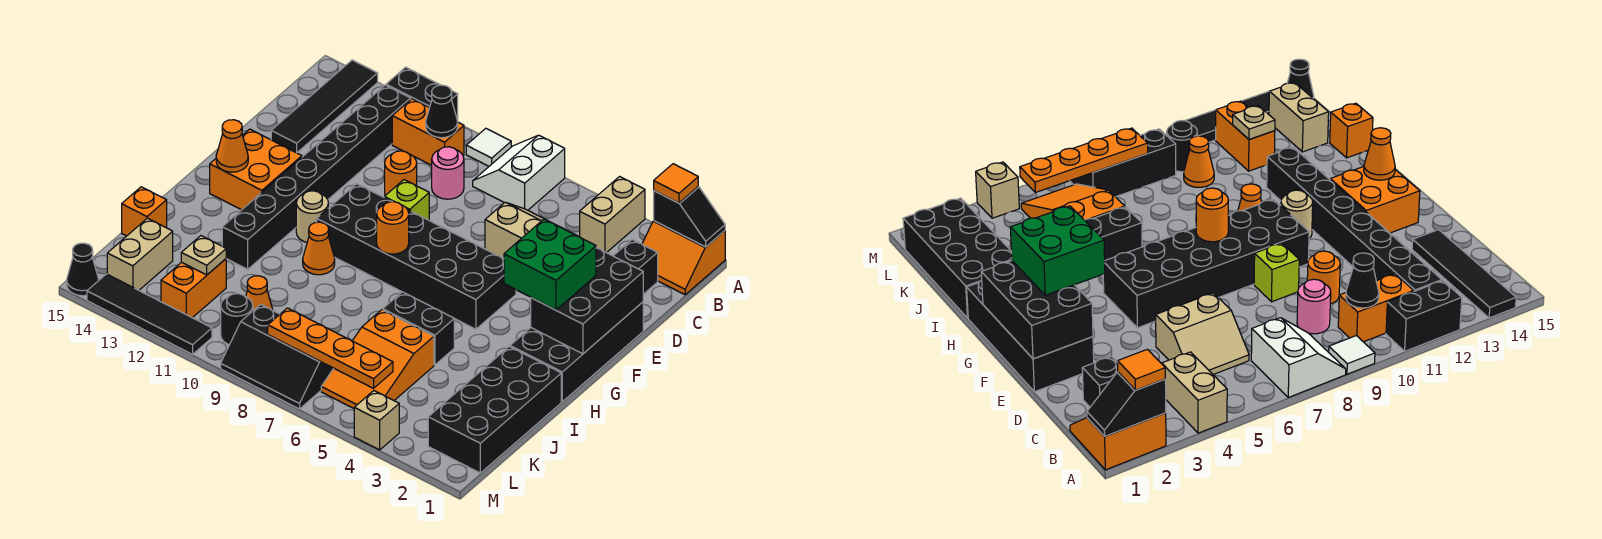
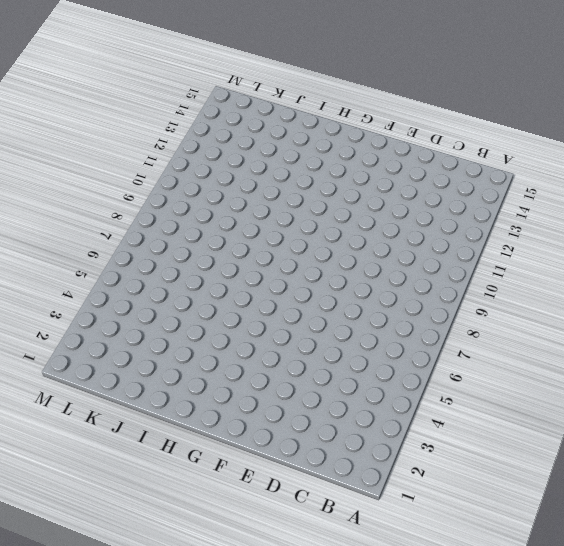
none -> orange slope A1:B2 level 1 top A
none -> tan brick A4:B4 level 1
none -> white slope A7:B8 level 1 top 7
none -> white tile A9 level 1

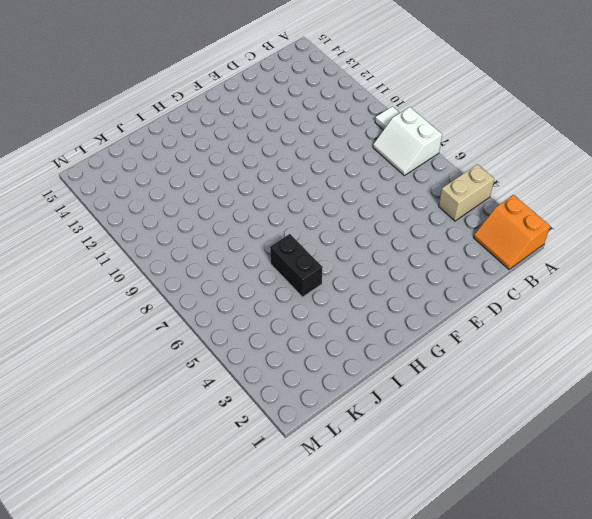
white slope A7:B8 level 1 top A -> white slope A7:B8 level 1 top 7
none -> black brick A11:A12 level 1
none -> black tile A14:D14 level 1
none -> orange brick B10:B11 level 1
none -> black brick B12:I12 level 1

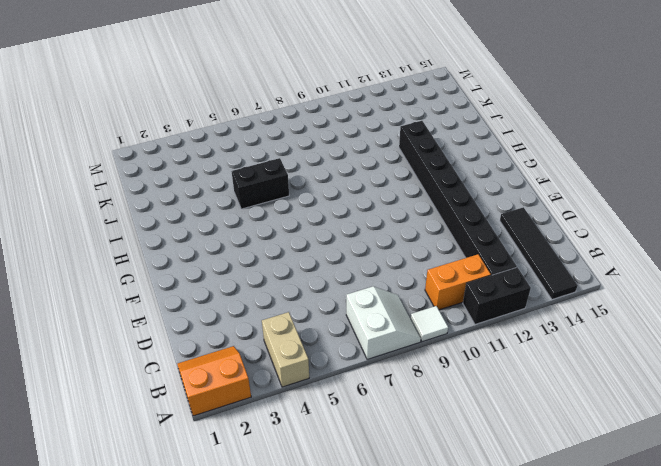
none -> black brick C2 level 1
none -> tan slope C5:D6 level 1 top D
none -> pink round brick C9 level 1
none -> orange round brick D10 level 1

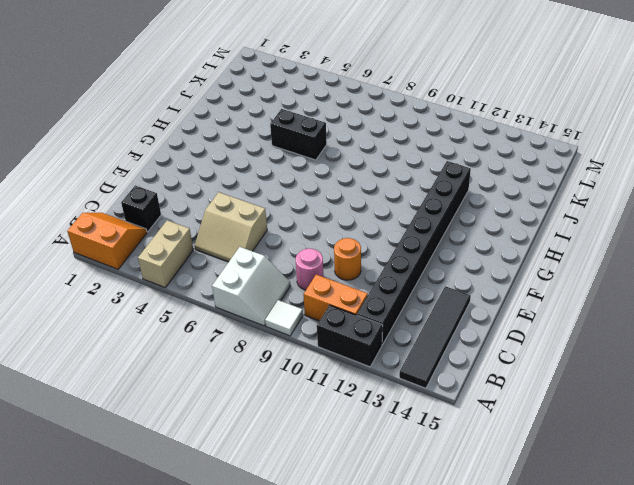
none -> black brick E1:H2 level 1
none -> lime brick E9 level 1
none -> black brick F5:G10 level 1
none -> orange brick F13:G14 level 1

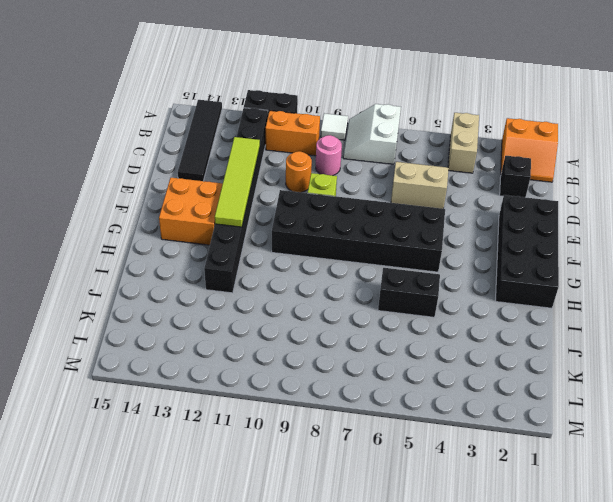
lime tile D12:G12 level 2 -> none
none -> tan round brick G11 level 1
none -> orange cone H10 level 1
none -> black brick I1:L2 level 1
none -> orange slope J5:L6 level 1 top J

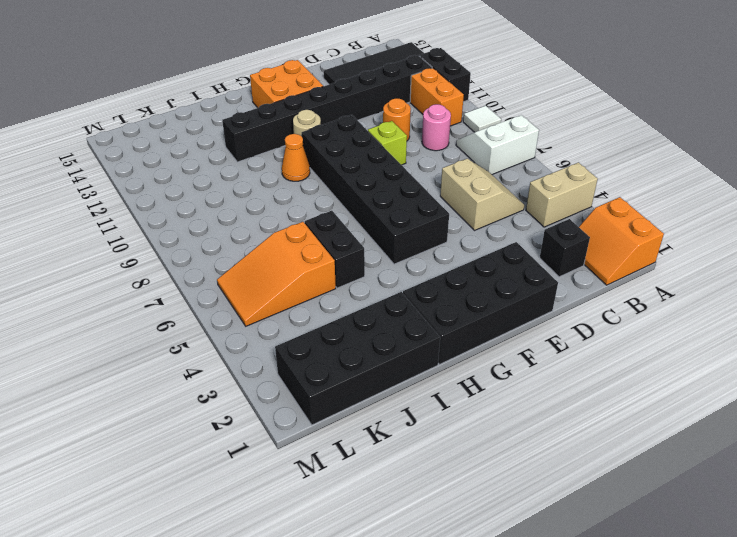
none -> orange brick J15 level 1
none -> orange cone K10 level 1
none -> orange brick K12:L12 level 1
none -> tan brick K14:L14 level 1

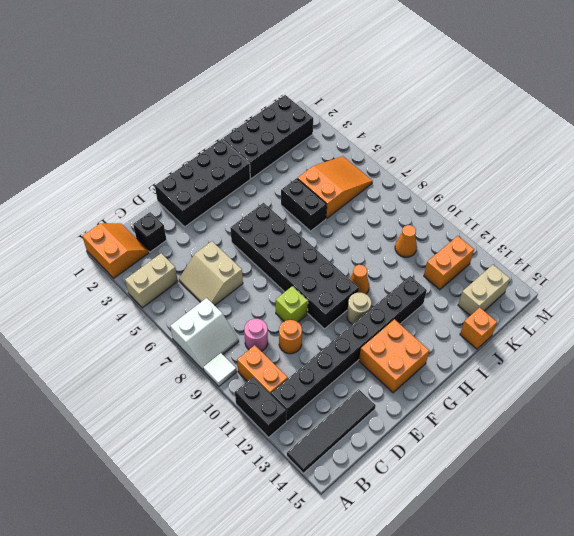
none -> black slope L7:M9 level 1 top L
none -> black round brick L10 level 1
none -> tan brick M4 level 1
none -> black tile M11:M14 level 1

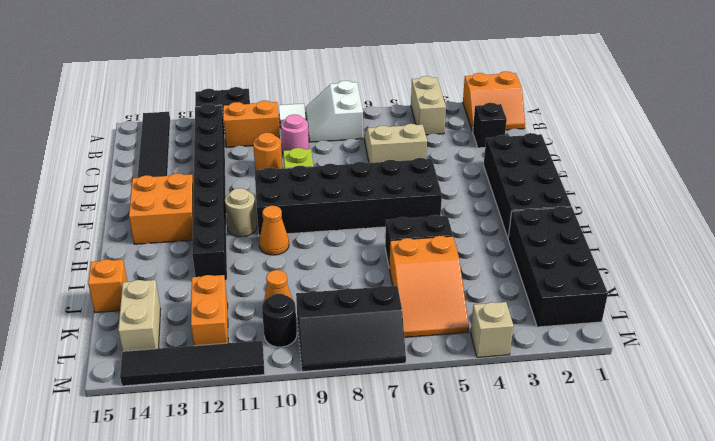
none -> black cone M15 level 1
none -> black slope A1:A2 level 2 top 2
none -> black cone B10 level 2
none -> black brick E1:G2 level 2

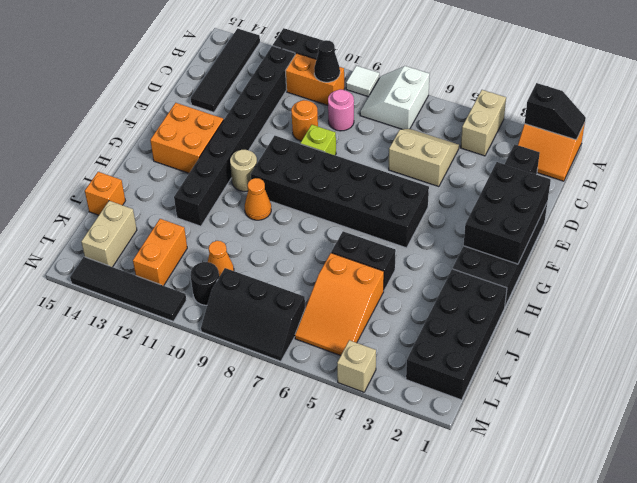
none -> black cone M15 level 1
none -> orange round brick G8 level 2
none -> orange cone G14 level 2
none -> tan plate K12 level 2

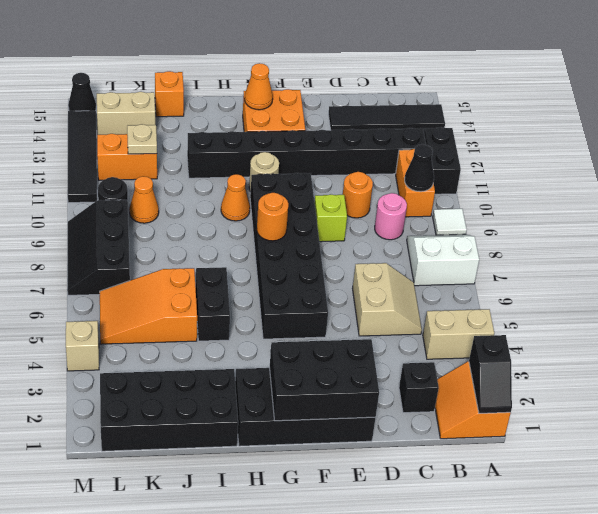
none -> orange plate L5:L8 level 2
none -> orange tile A2 level 3
none -> green brick F2:G3 level 3

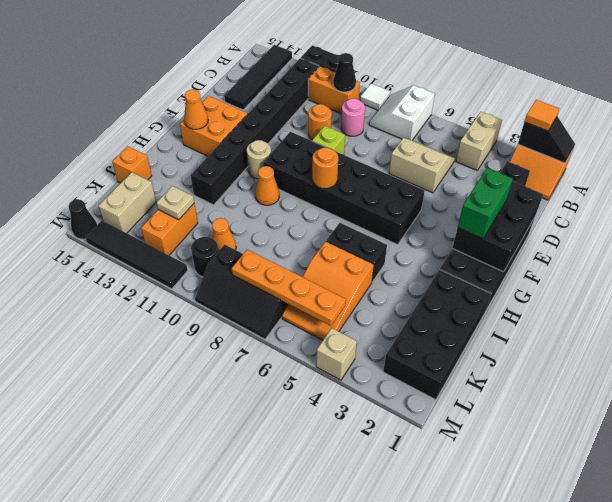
green brick F2:G2 level 3 -> green brick F2:G3 level 3

